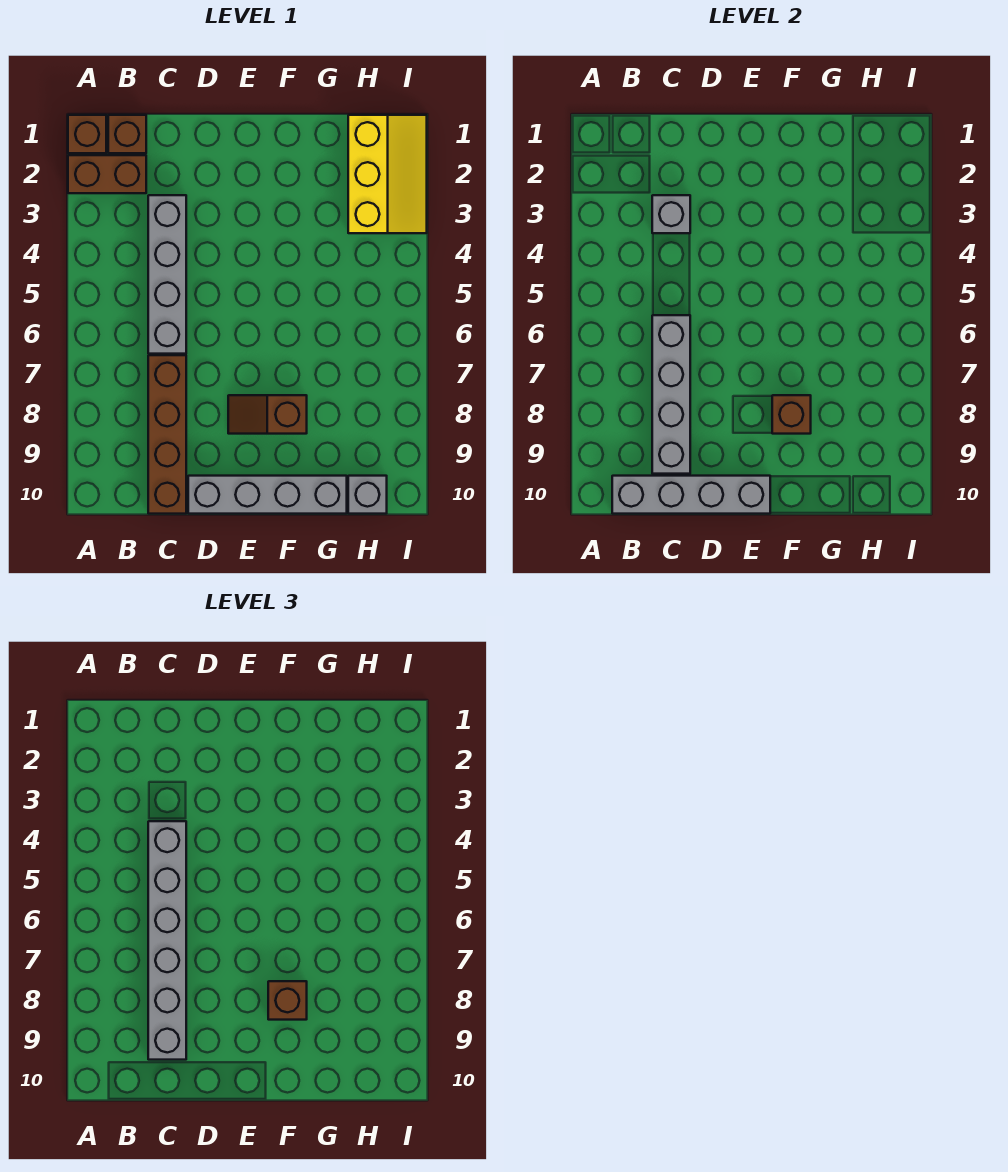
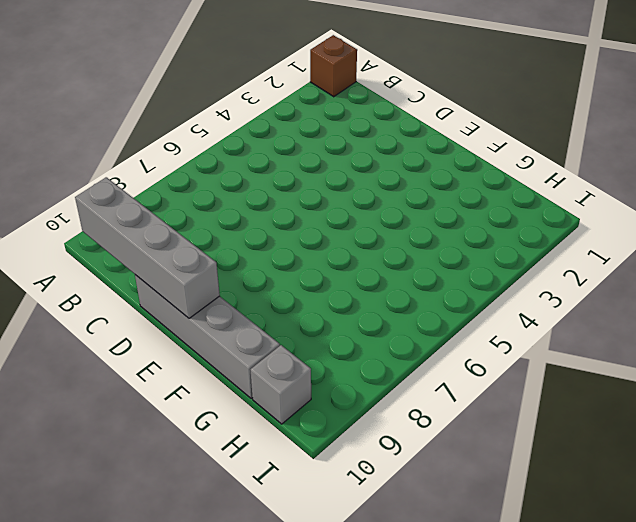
none -> brown brick A2:B2 level 1
none -> brown brick B1 level 1
none -> grey brick C3:C6 level 1

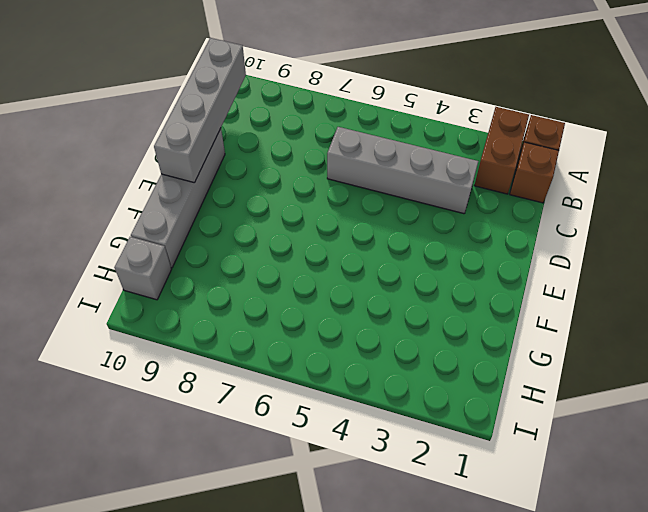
none -> brown brick C7:C10 level 1
none -> brown slope E8:F8 level 1 top F
none -> yellow slope H1:I3 level 1 top H

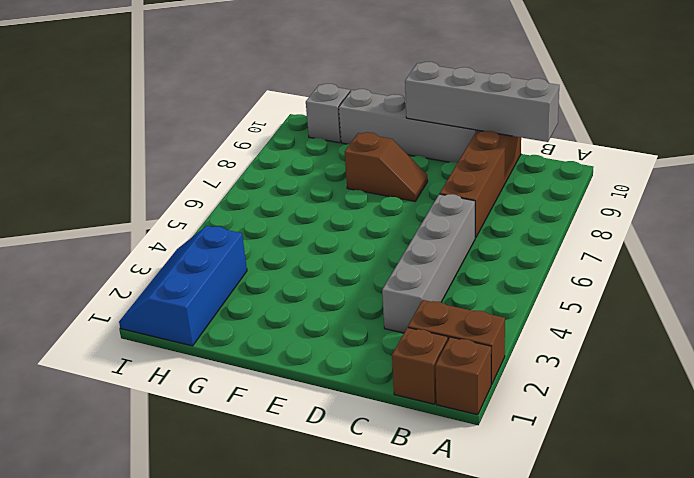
blue slope H1:I3 level 1 top H -> yellow slope H1:I3 level 1 top H
none -> grey brick C3 level 2
none -> grey brick C6:C9 level 2
none -> brown brick F8 level 2

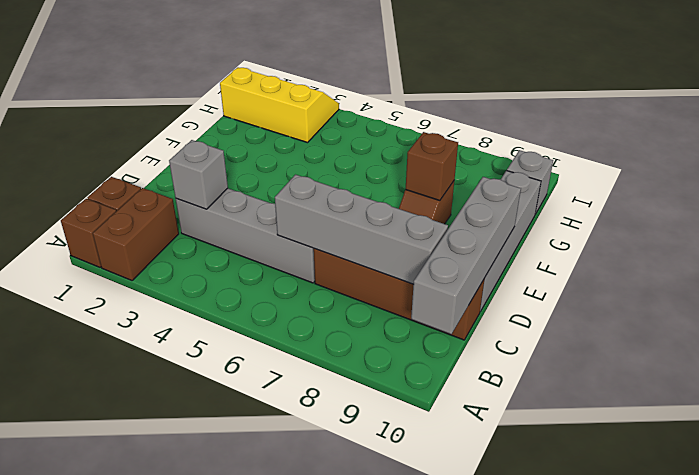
none -> grey brick C4:C9 level 3
none -> brown brick F8 level 3

